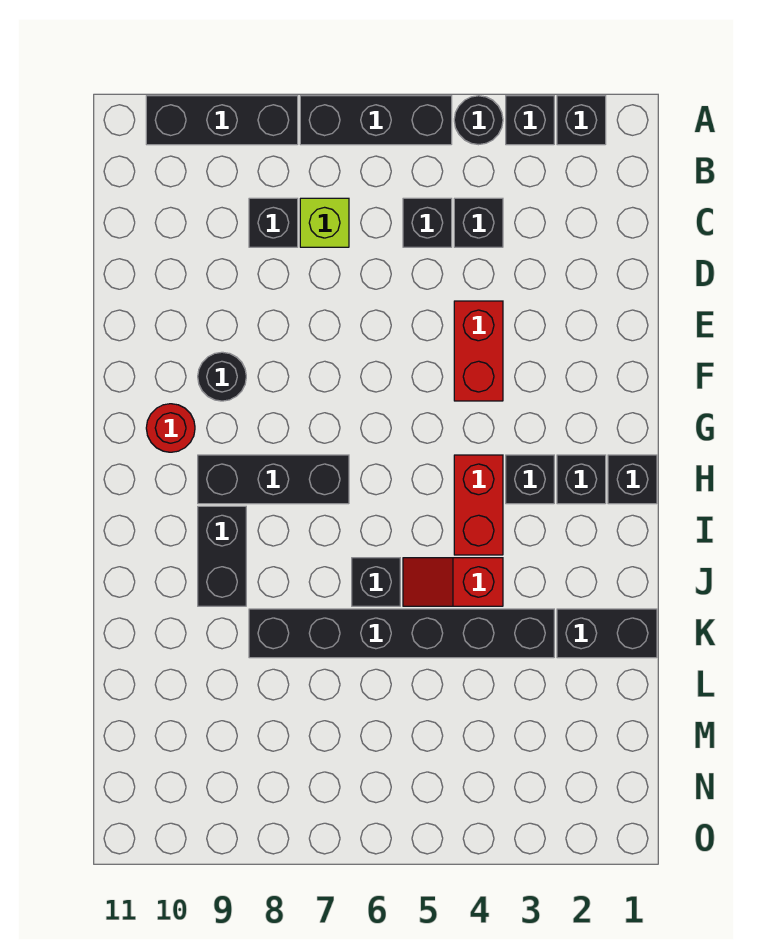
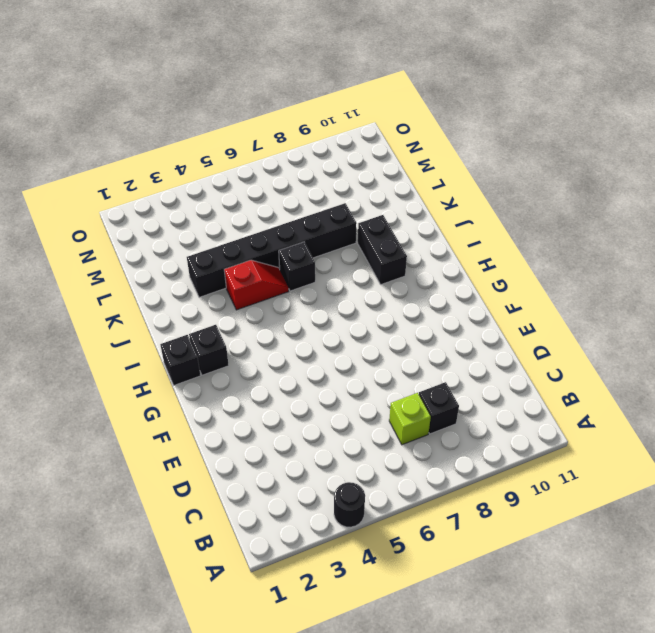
none -> black brick A2 level 1
none -> black brick A3 level 1
none -> black brick A5:A7 level 1

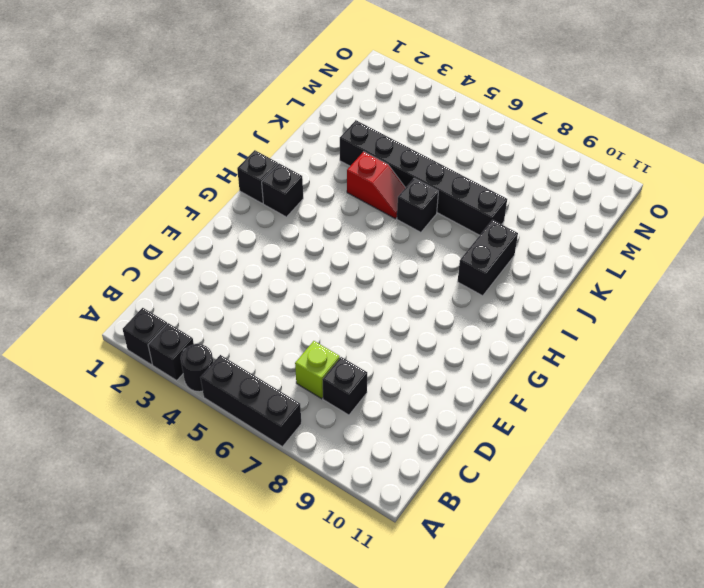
none -> black brick A8:A10 level 1
none -> black brick C4 level 1
none -> black brick C5 level 1

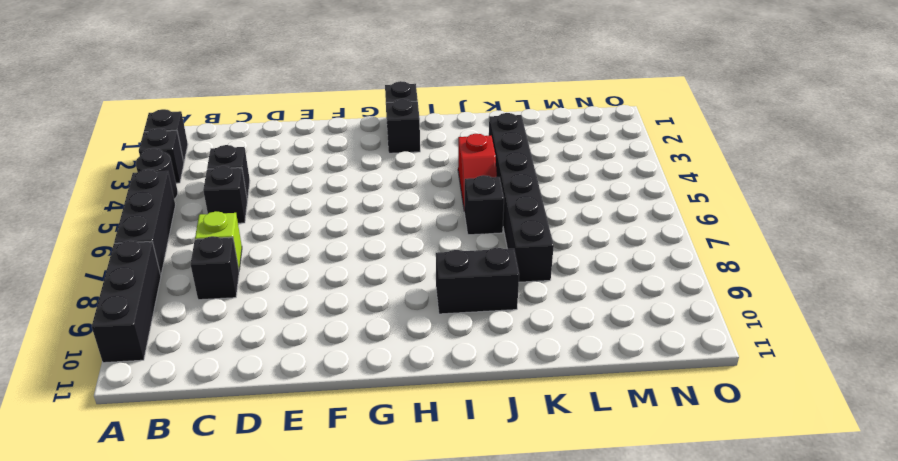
none -> red brick E4:F4 level 1
none -> black round brick F9 level 1
none -> red round brick G10 level 1

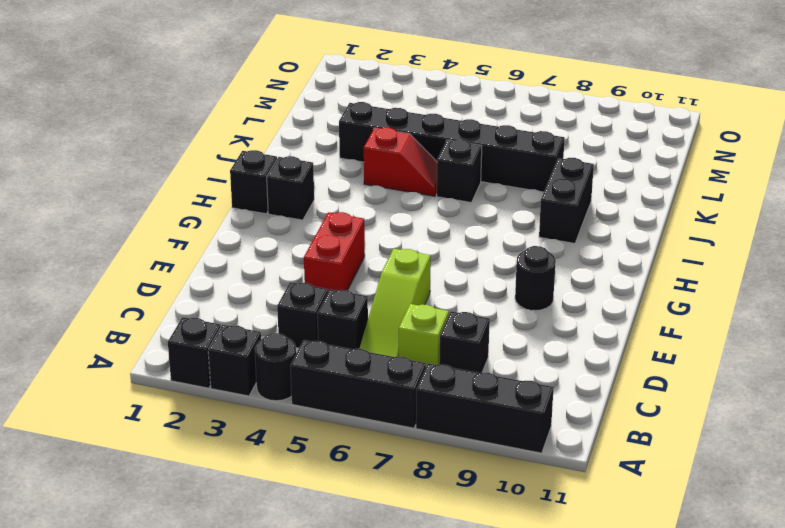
lime slope C6:E6 level 1 top E -> none
none -> red round brick G10 level 1
none -> black brick H3 level 1
none -> red brick H4:I4 level 1

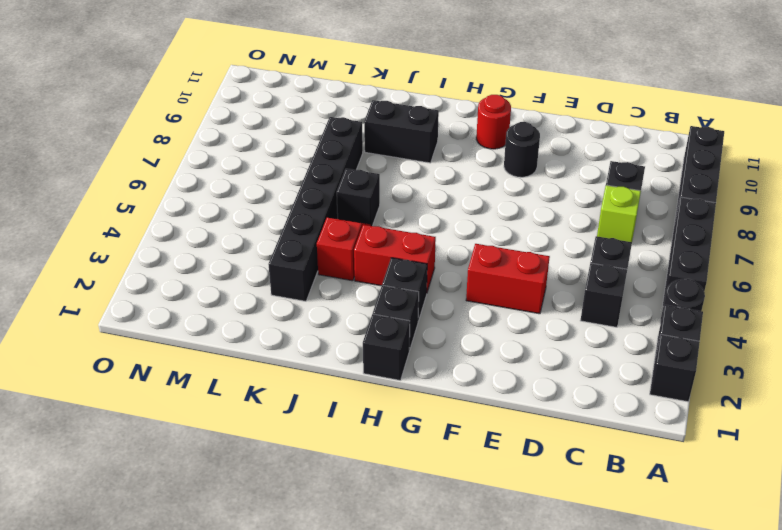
none -> black brick H7:H9 level 1
none -> black brick K1:K2 level 1

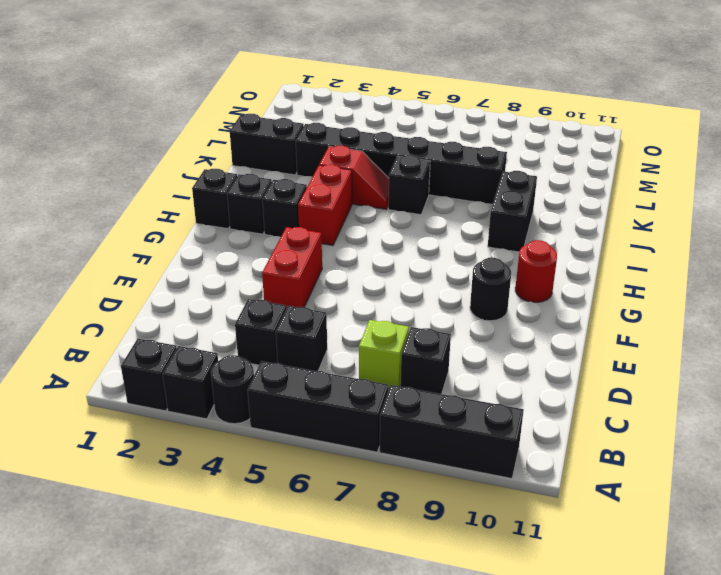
none -> black brick H7:H9 level 1

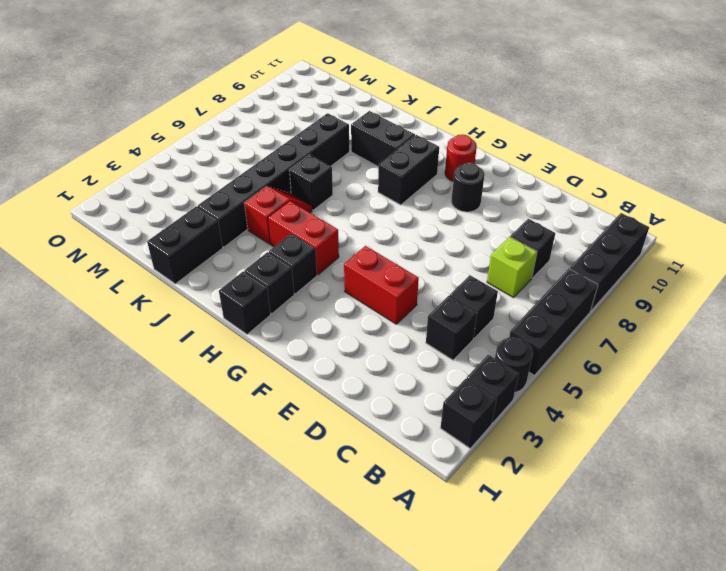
black brick H8:H9 level 1 -> black brick H7:H9 level 1

